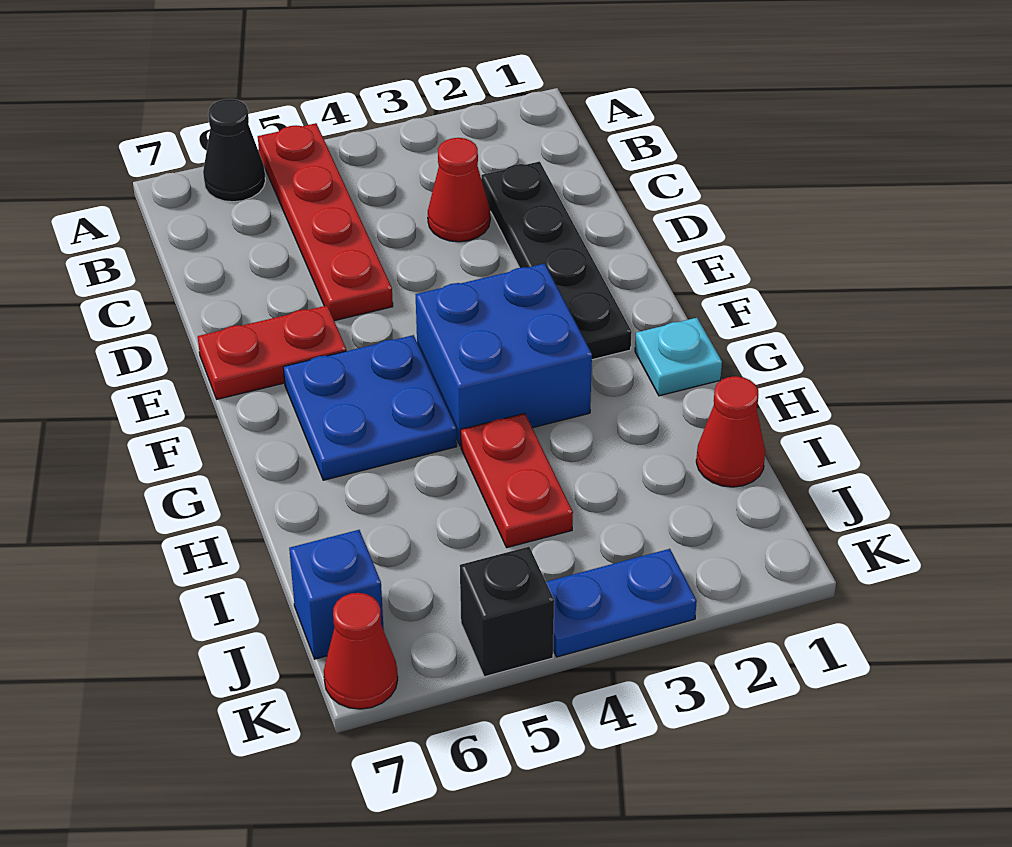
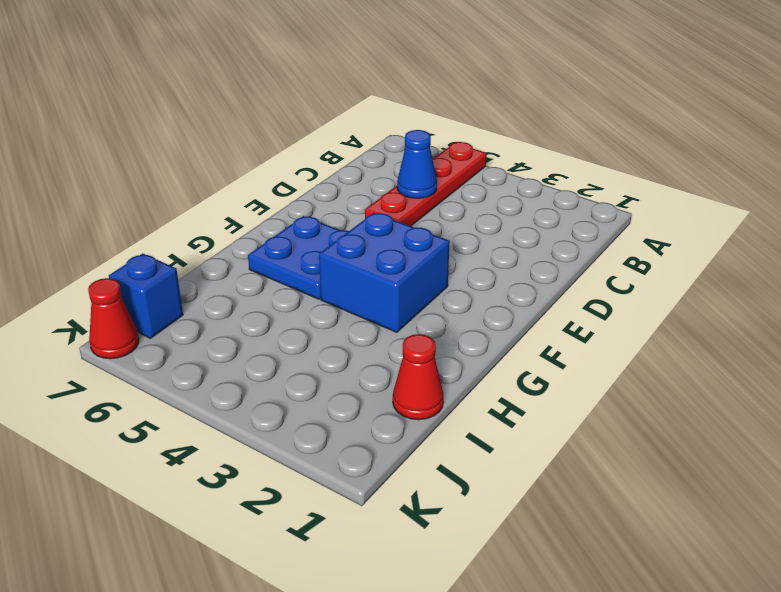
blue cone C5 level 2 -> none
none -> black cone A6 level 1
none -> black plate C2:F2 level 1
none -> red cone C3 level 1

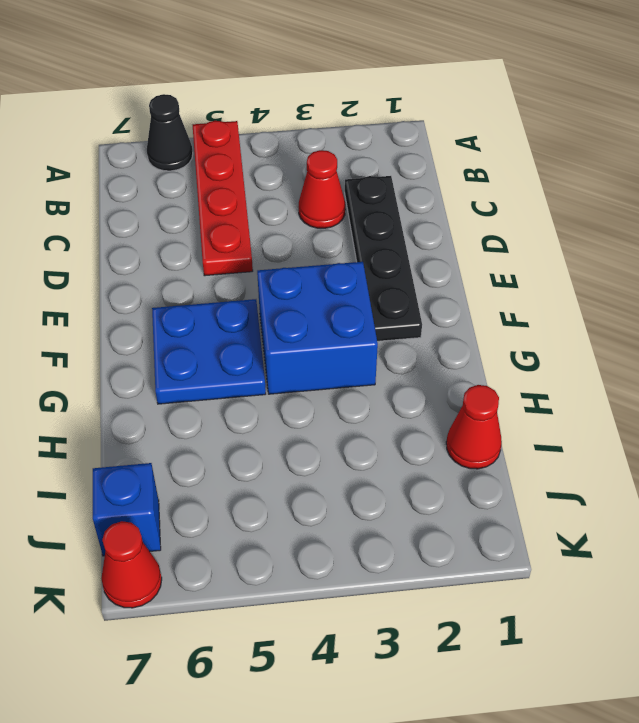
none -> red plate E6:E7 level 1
none -> cyan plate G1 level 1
none -> red plate H4:I4 level 1

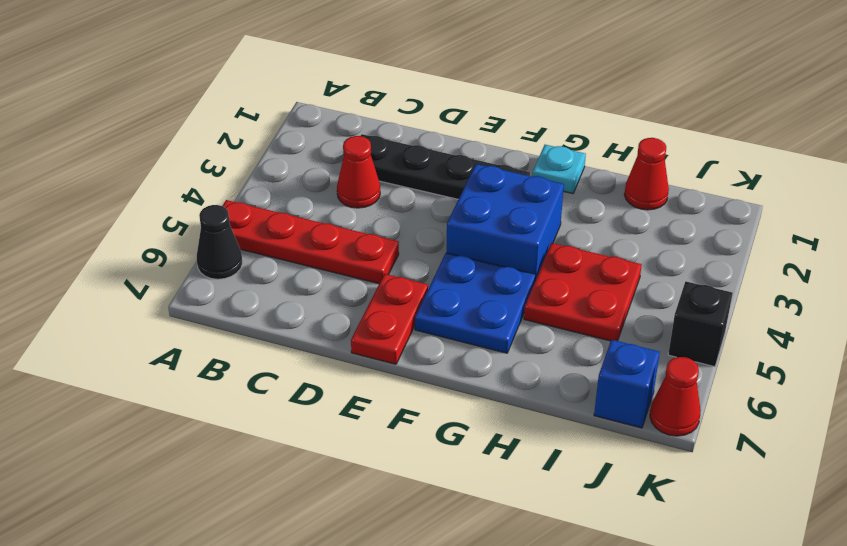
red plate H4:I5 level 1 -> red plate H4:I4 level 1
none -> blue plate K3:K4 level 1

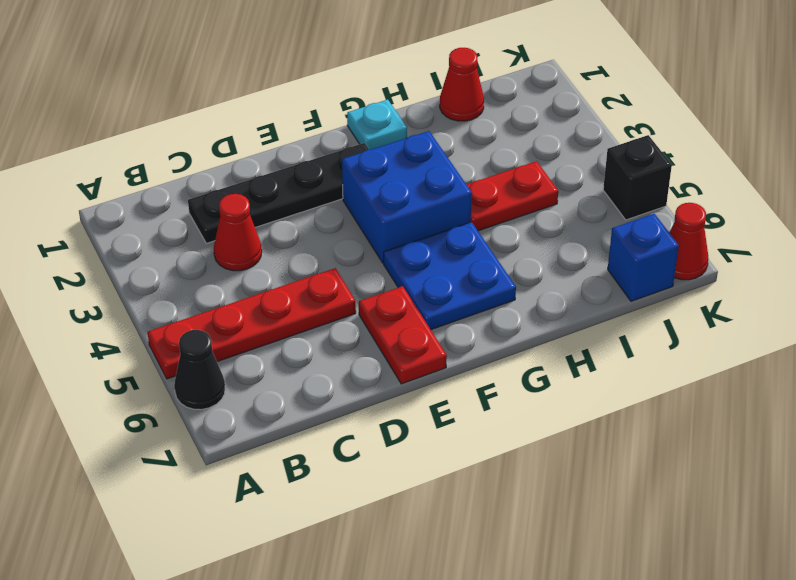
none -> blue plate K3:K4 level 1

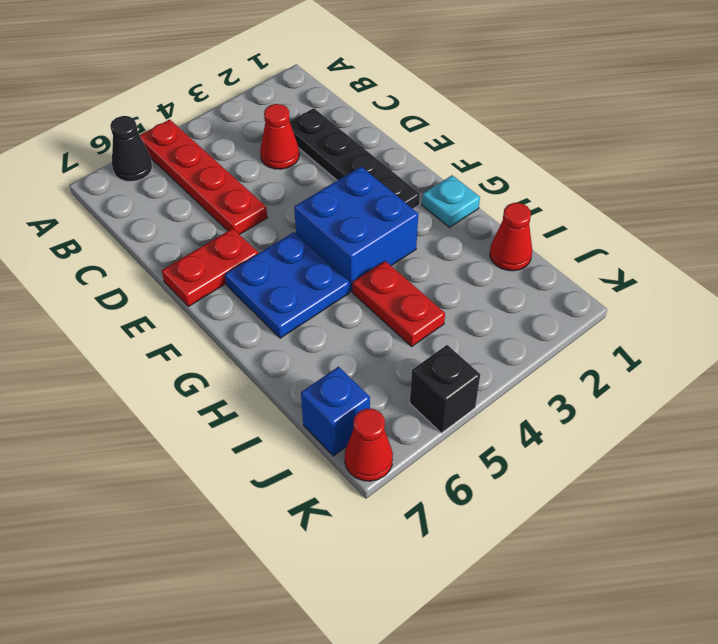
none -> blue plate K3:K4 level 1

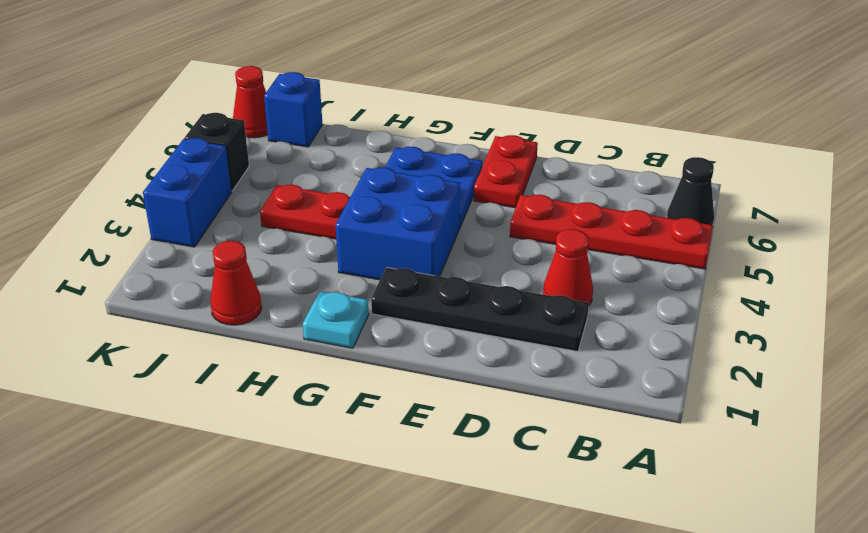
blue brick K3:K4 level 1 -> blue plate K3:K4 level 1

